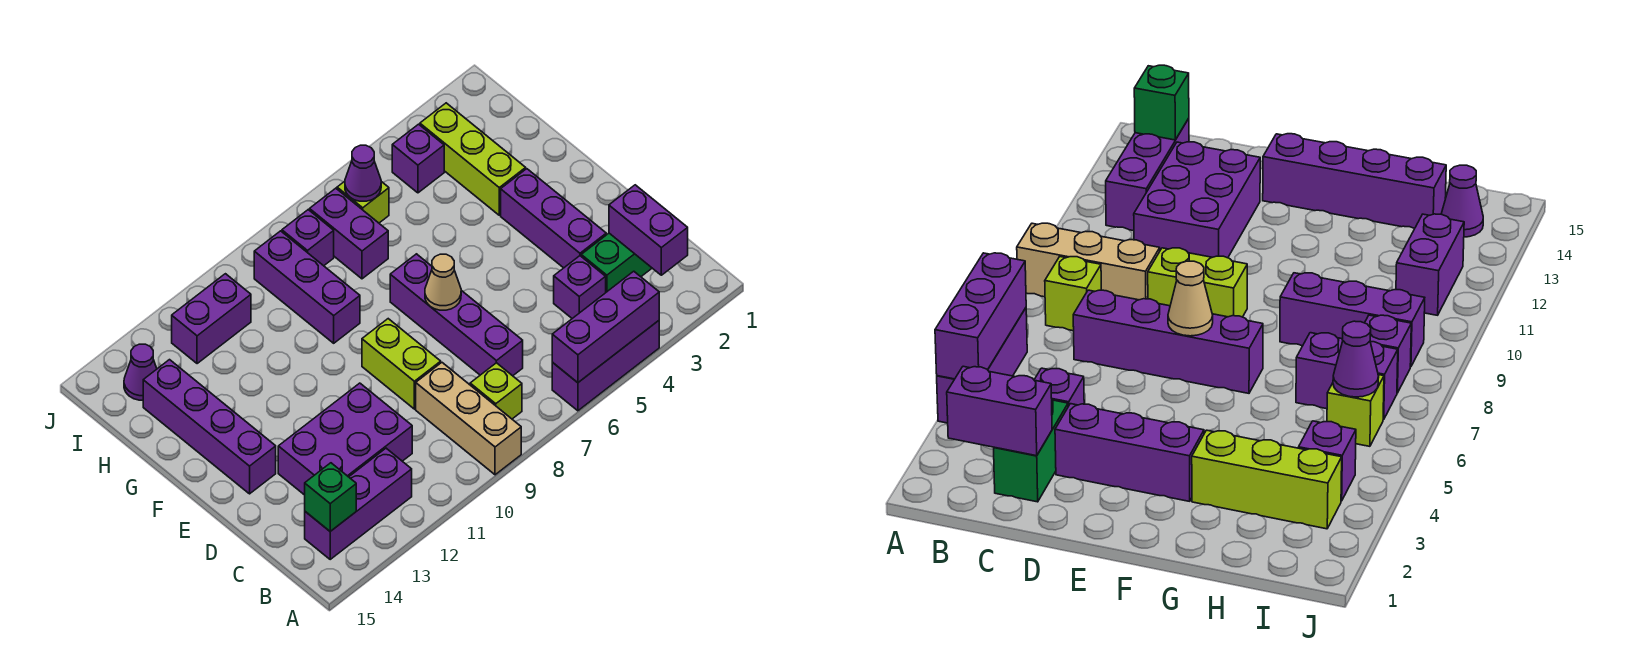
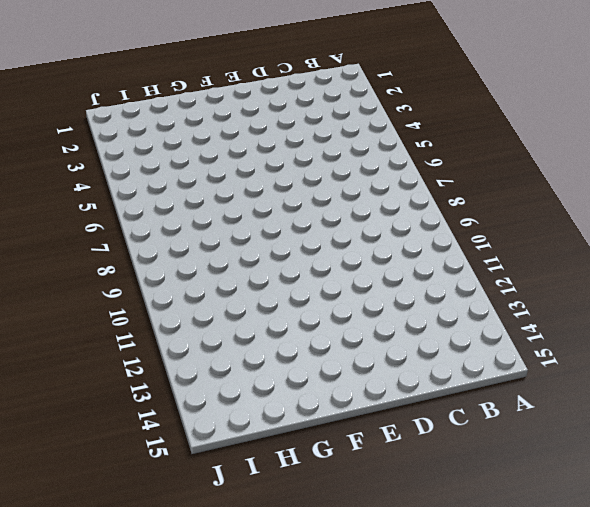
none -> purple brick A4:A6 level 1
none -> tan brick A9:C9 level 1
none -> lime brick B8 level 1

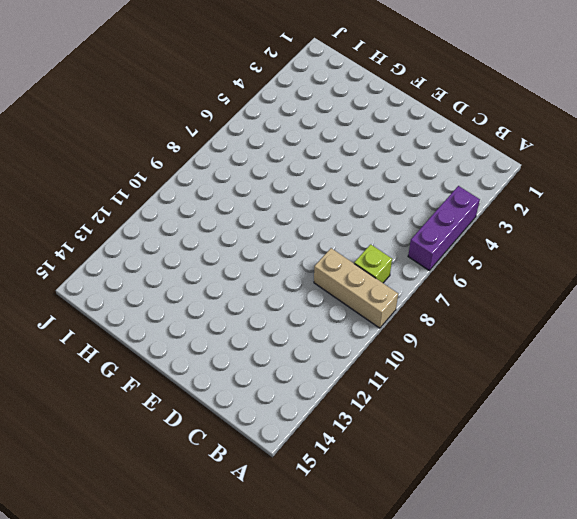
none -> purple brick B12:B14 level 1
none -> green brick C2:C3 level 1
none -> purple brick C4 level 1

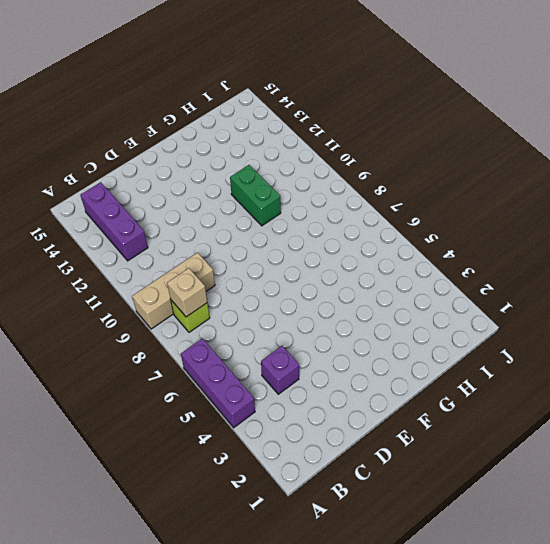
tan brick B8 level 2 -> none
green brick G10:G11 level 1 -> green brick C2:C3 level 1
none -> purple brick C7:F7 level 1
none -> purple brick C11:D13 level 1
none -> purple brick D3:F3 level 1

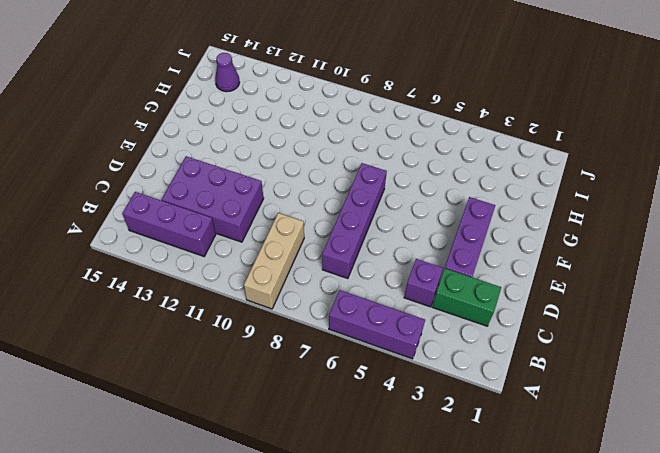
none -> lime brick B8 level 1
none -> lime brick D9:E9 level 1
none -> purple brick E14:H14 level 1

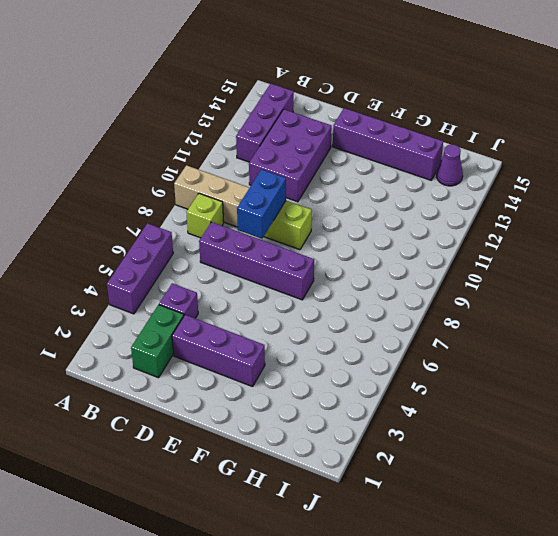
blue brick D8:D9 level 2 -> none
none -> lime brick G3:I3 level 1
none -> purple brick G9:I9 level 1
none -> purple brick H7:I7 level 1

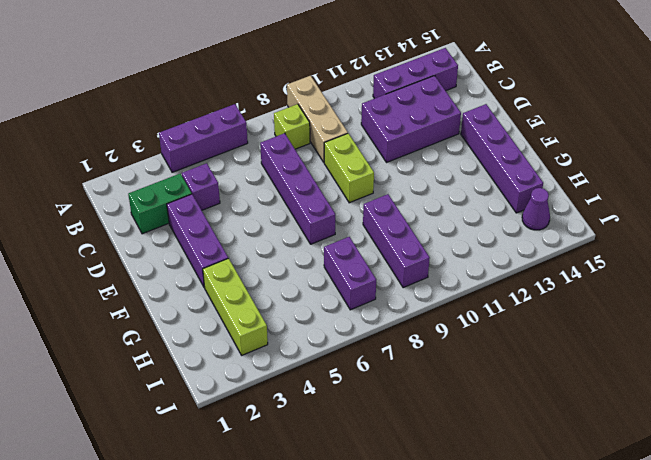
none -> purple brick I4 level 1
none -> lime brick I6 level 1
none -> purple brick I8 level 1

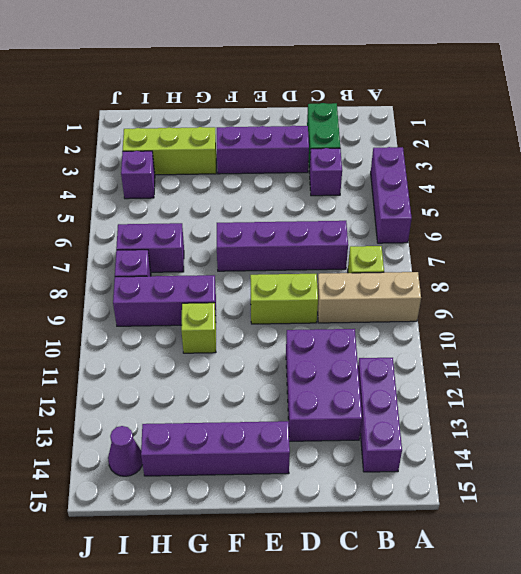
lime brick G10 level 1 -> lime brick I6 level 1
none -> purple brick I11:I12 level 1
none -> purple brick A4:A6 level 2
none -> purple brick B2:C2 level 2

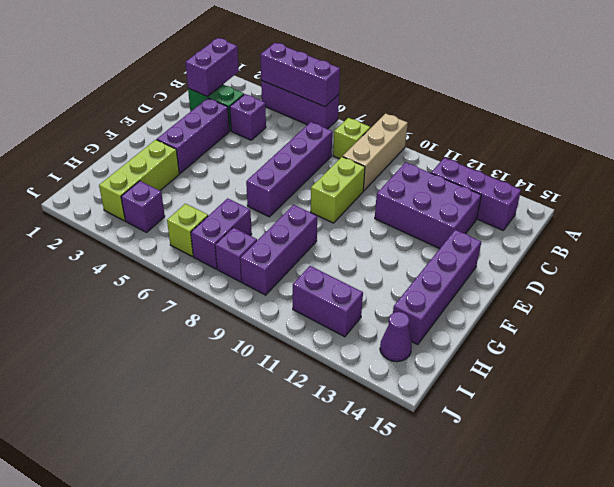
none -> green brick B14 level 2
none -> tan cone E7 level 2
none -> purple cone I6 level 2

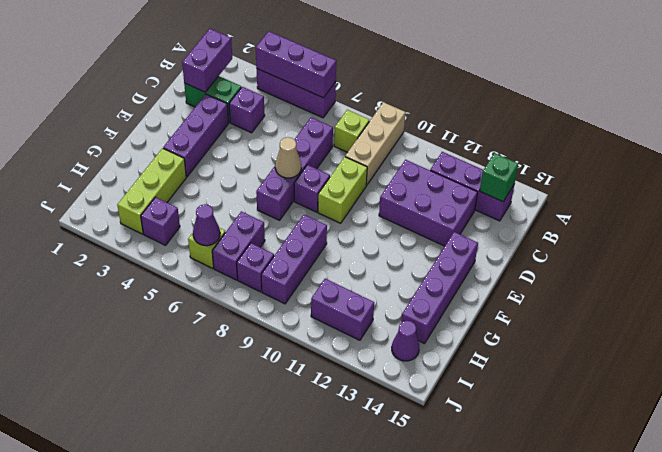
purple brick E8 level 1 -> none

